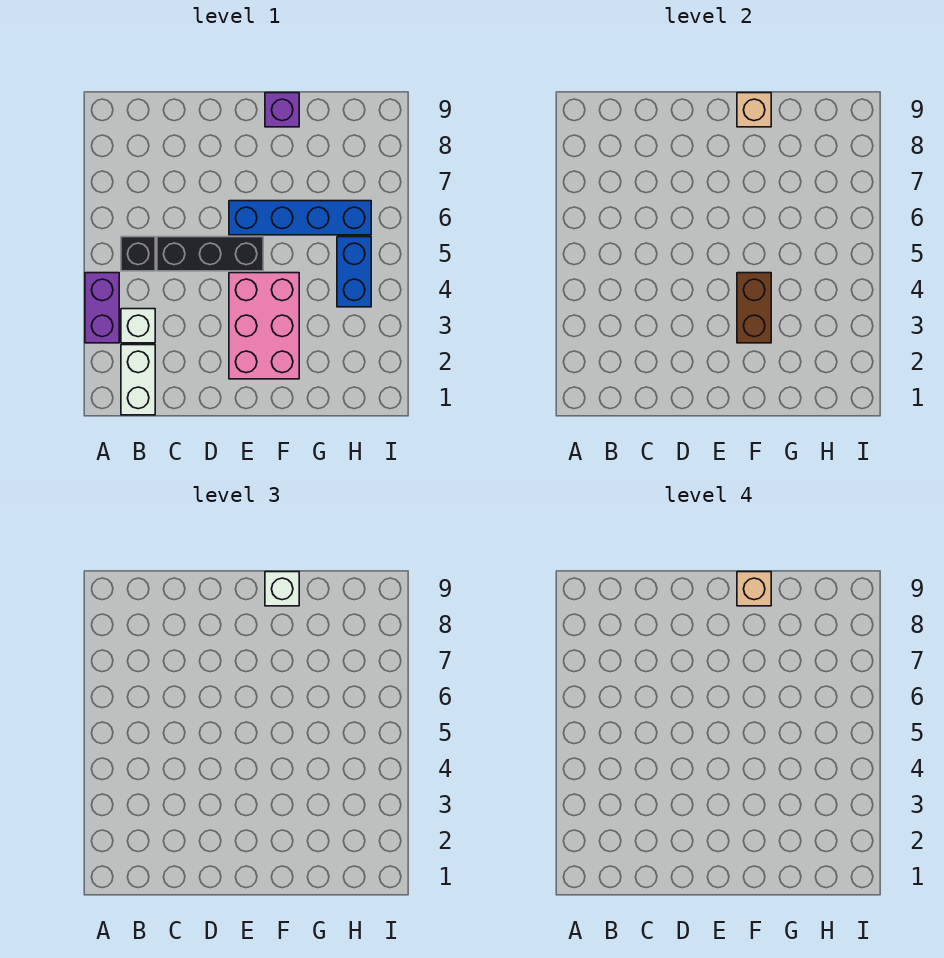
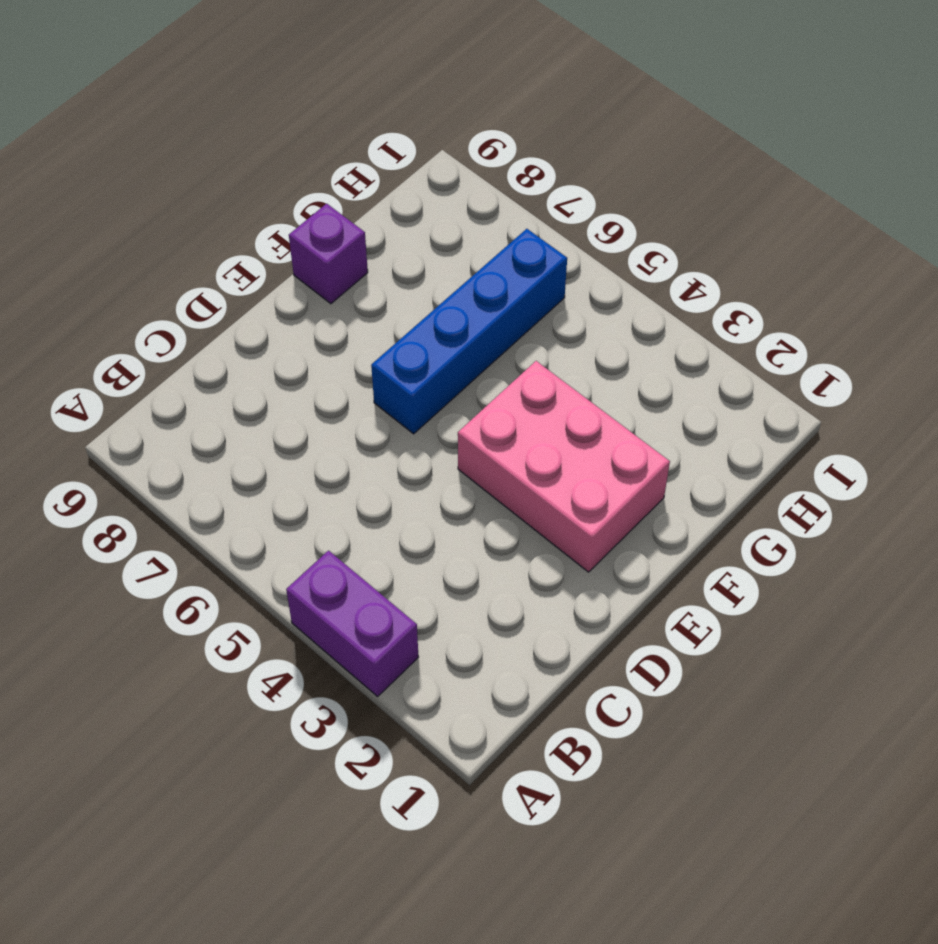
none -> white brick B1:B2 level 1
none -> white brick B3 level 1
none -> black brick B5 level 1

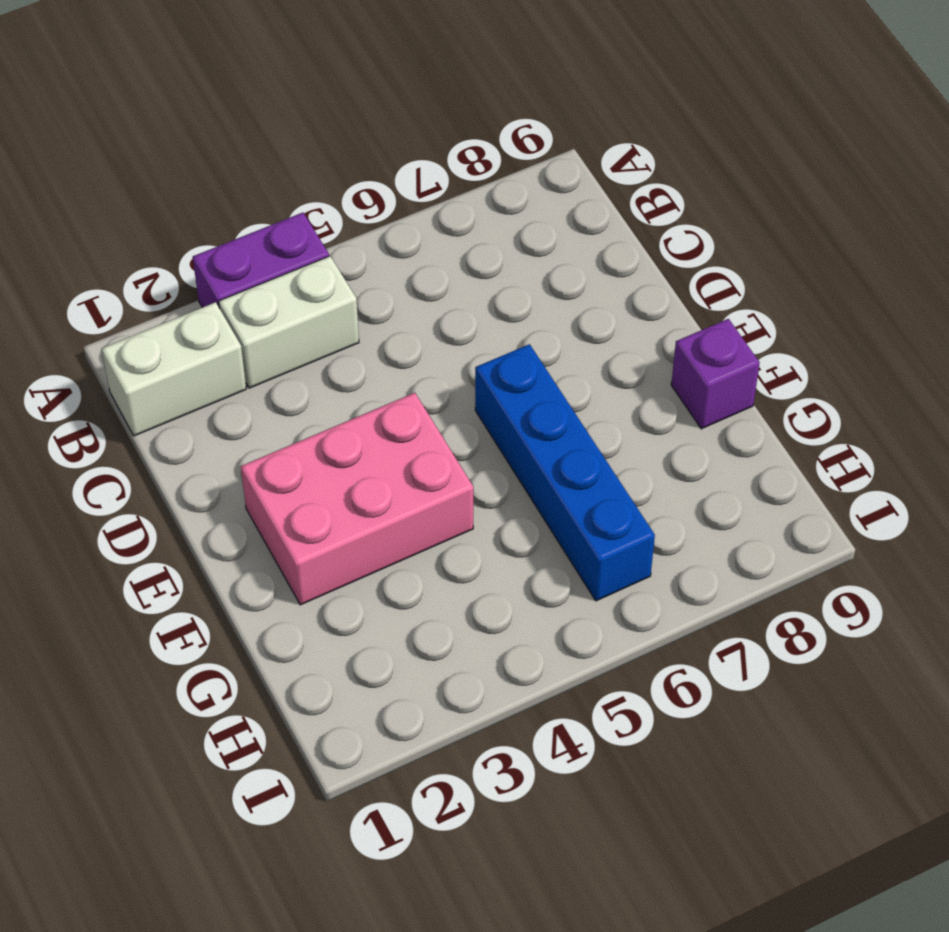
white brick B3:B4 level 1 -> white brick B3 level 1
none -> black brick B5 level 1
none -> black brick C5:E5 level 1
none -> blue brick H4:H5 level 1

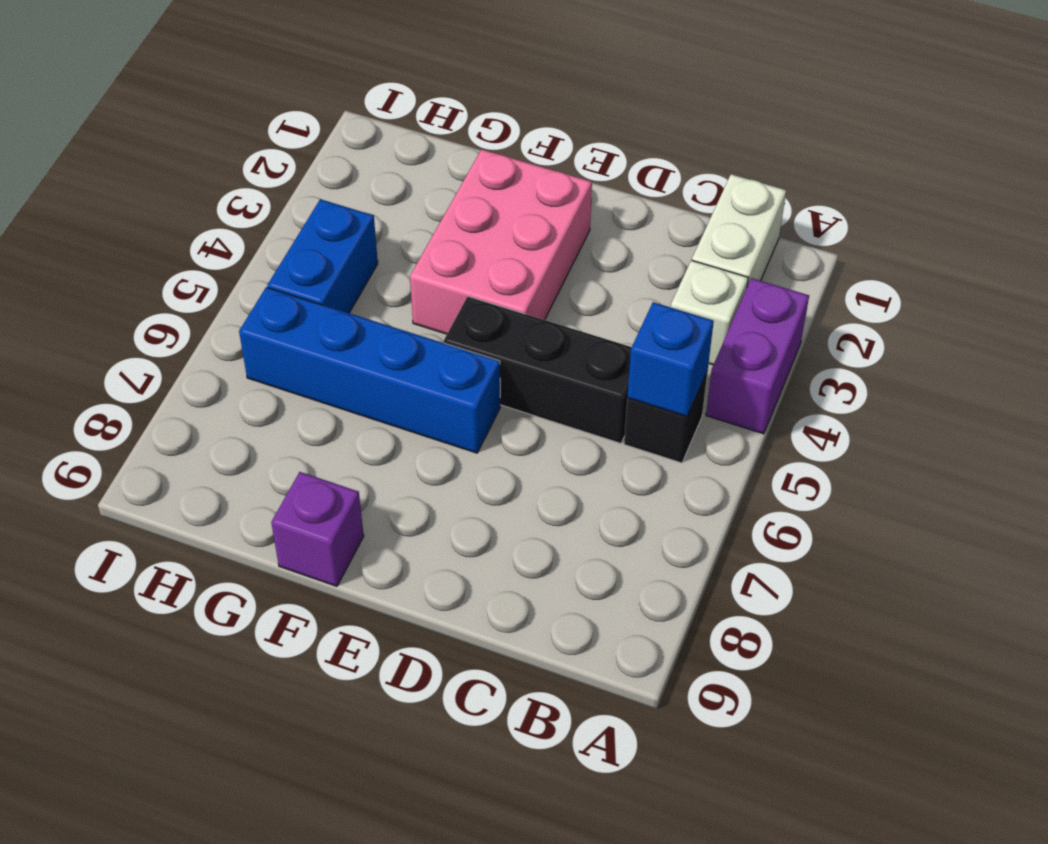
blue brick B5 level 2 -> none
none -> brown brick F3:F4 level 2
none -> tan brick F9 level 2
none -> white brick F9 level 3

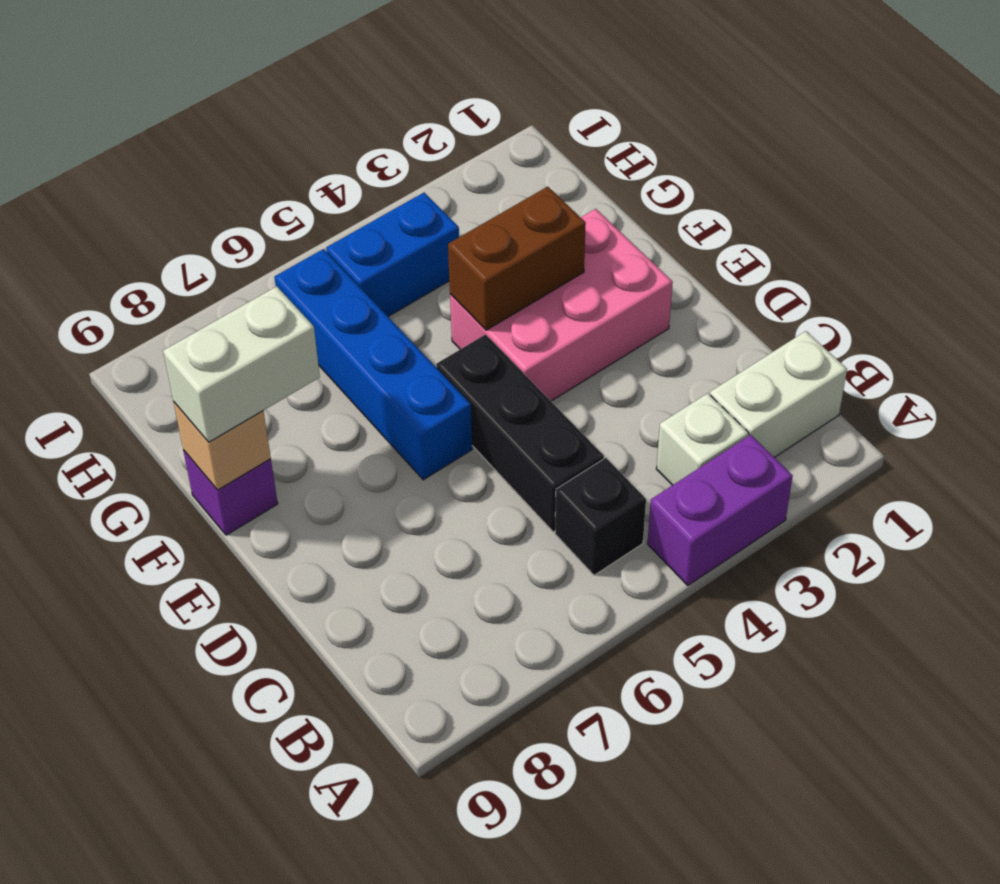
white brick F8:F9 level 3 -> white brick F9 level 3
none -> tan brick F9 level 4

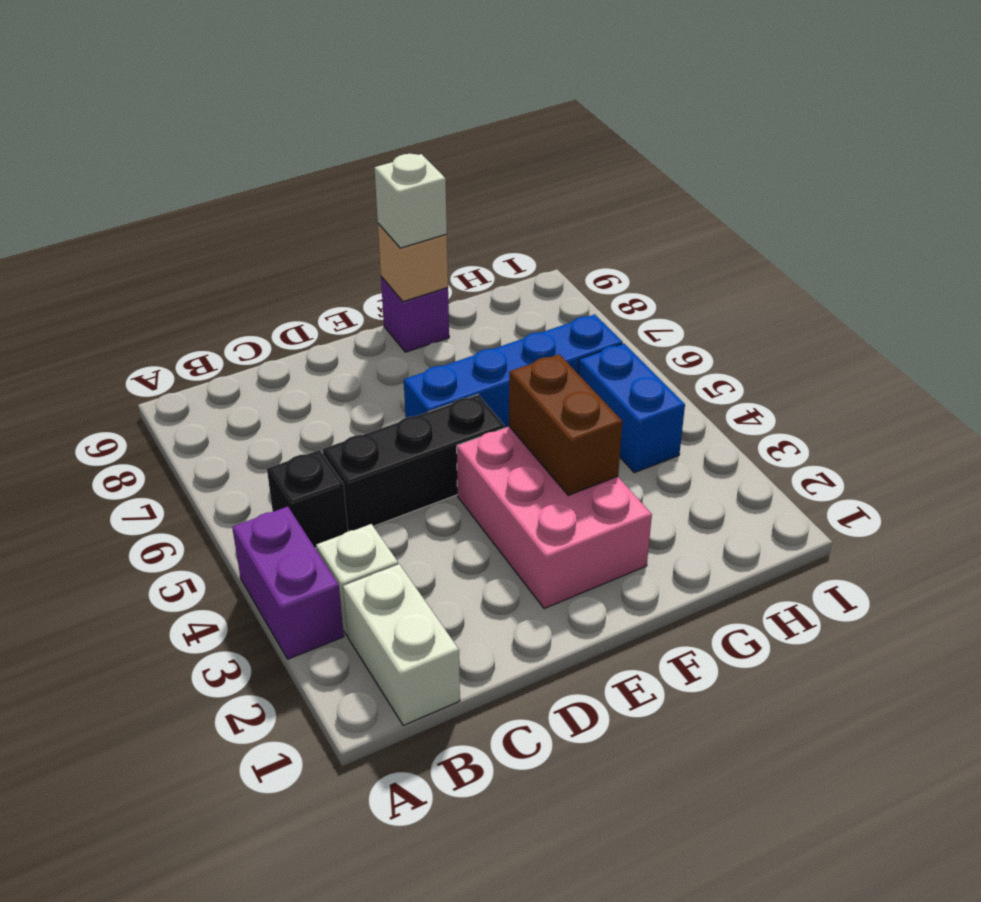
none -> tan brick F9 level 4

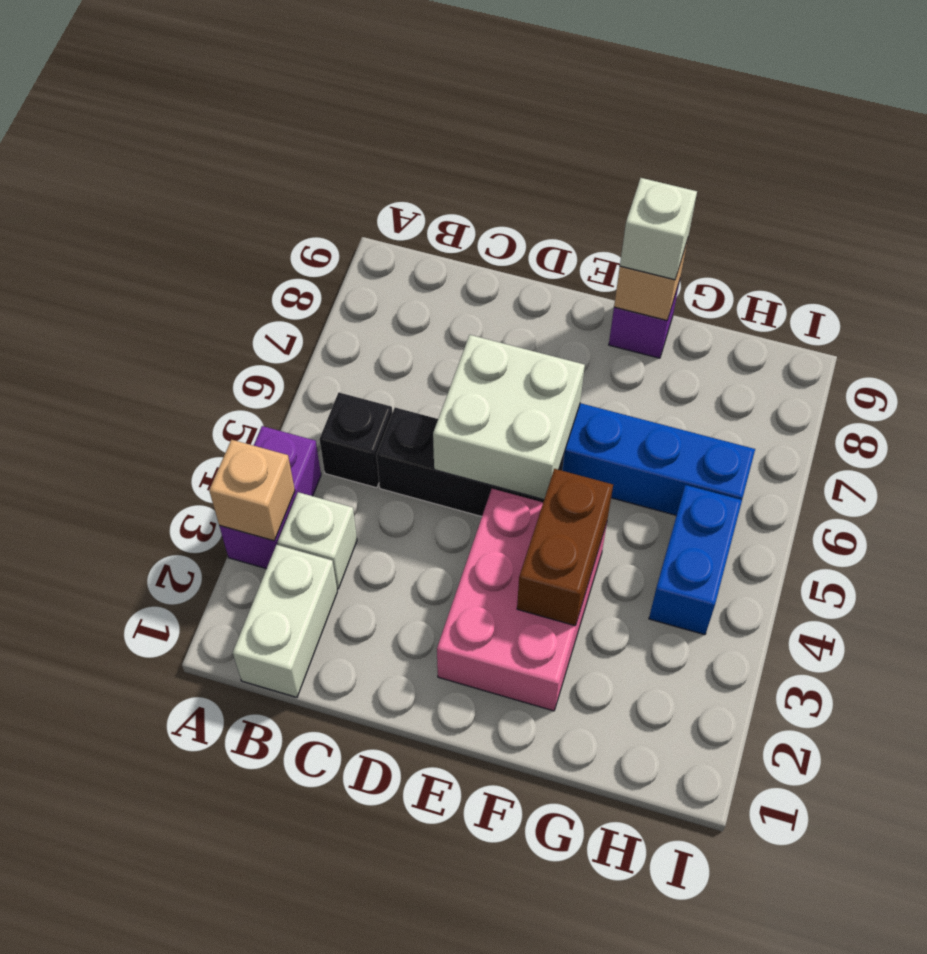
tan brick A3 level 2 -> tan brick F9 level 4
white brick D5:E6 level 2 -> none

